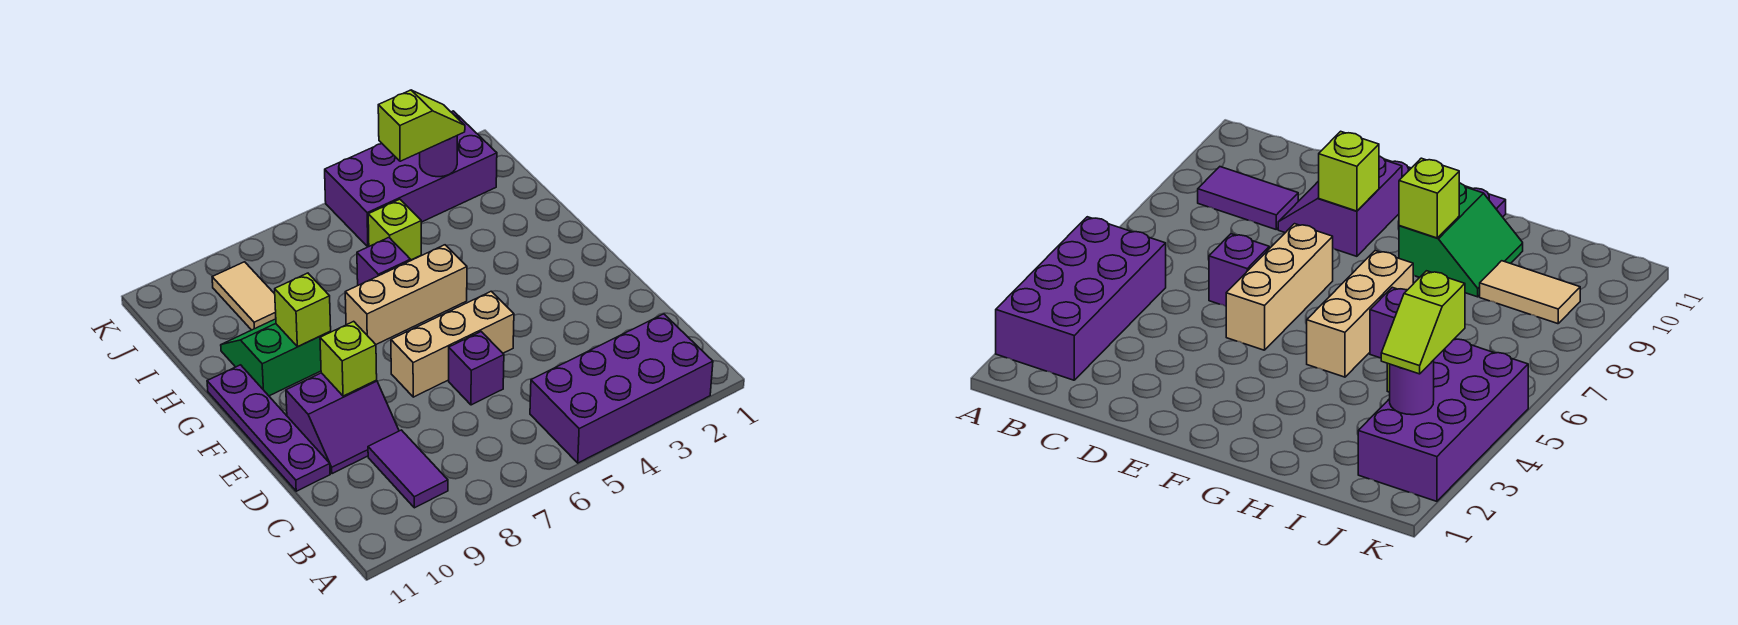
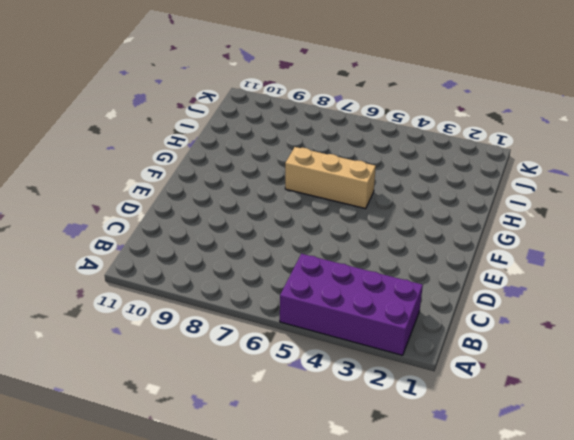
none -> purple tile B9:C9 level 1
none -> purple brick D6 level 1
none -> purple slope D9:E10 level 1 top E

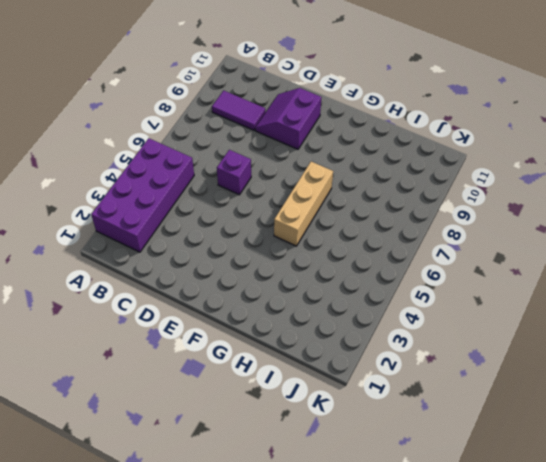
none -> purple plate D11:G11 level 1
none -> tan brick E5:E7 level 1
none -> green slope G9:H10 level 1 top G

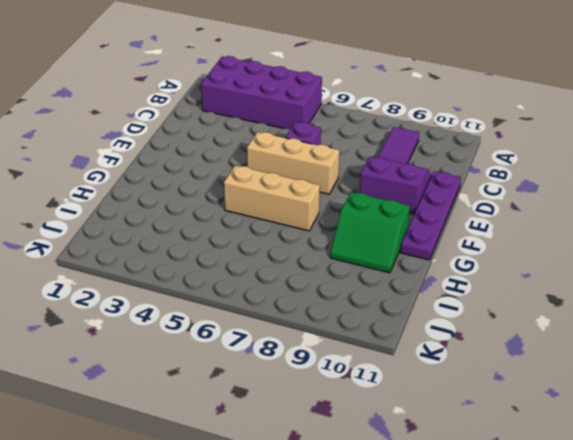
none -> purple brick H6 level 1
none -> lime brick I5 level 1
none -> tan tile I9:J9 level 1

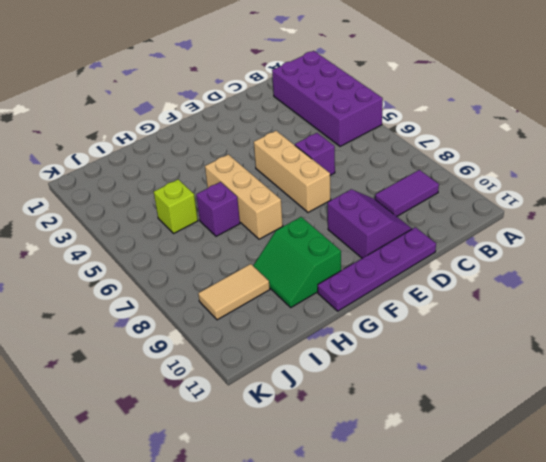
none -> purple brick J2:K5 level 1
none -> lime brick E9 level 2
none -> lime brick G9 level 2

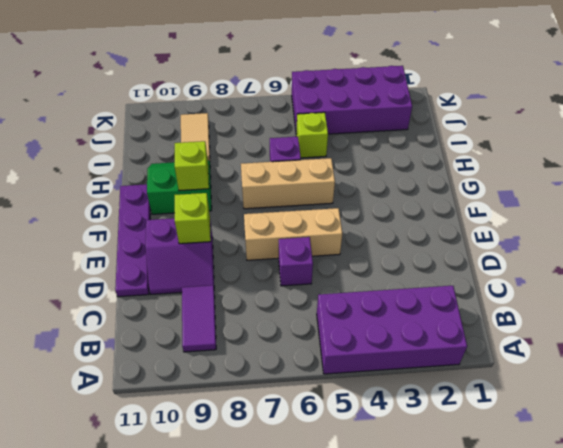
none -> purple round brick J3 level 2
none -> lime slope J3:J4 level 3 top 4

